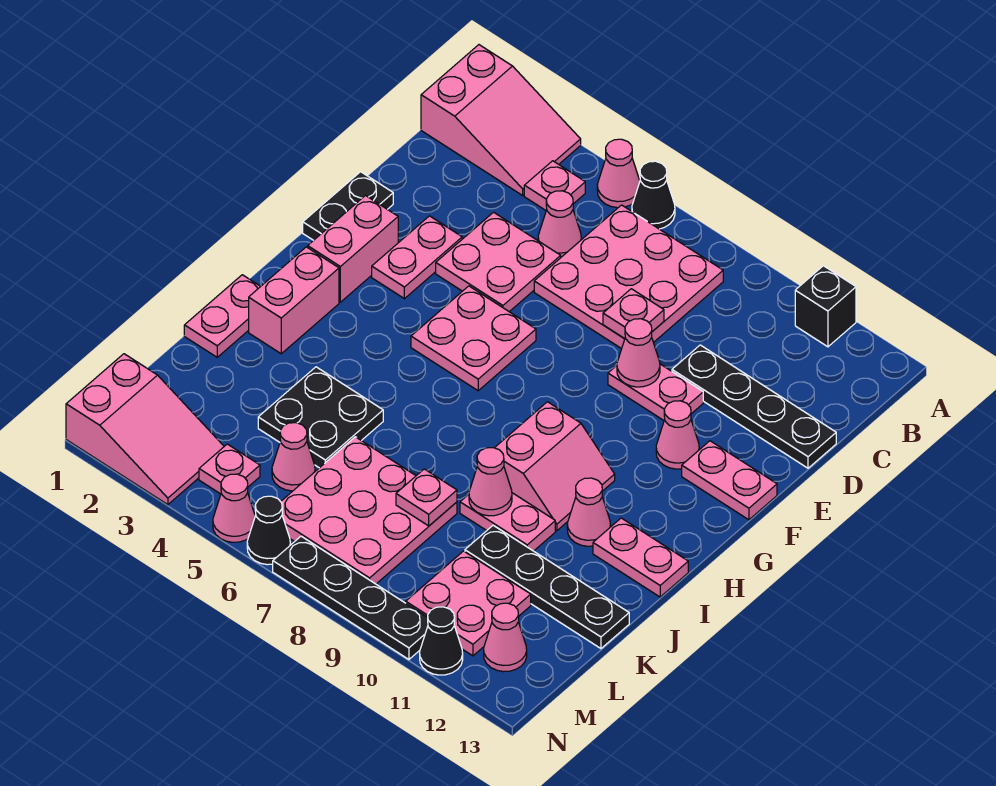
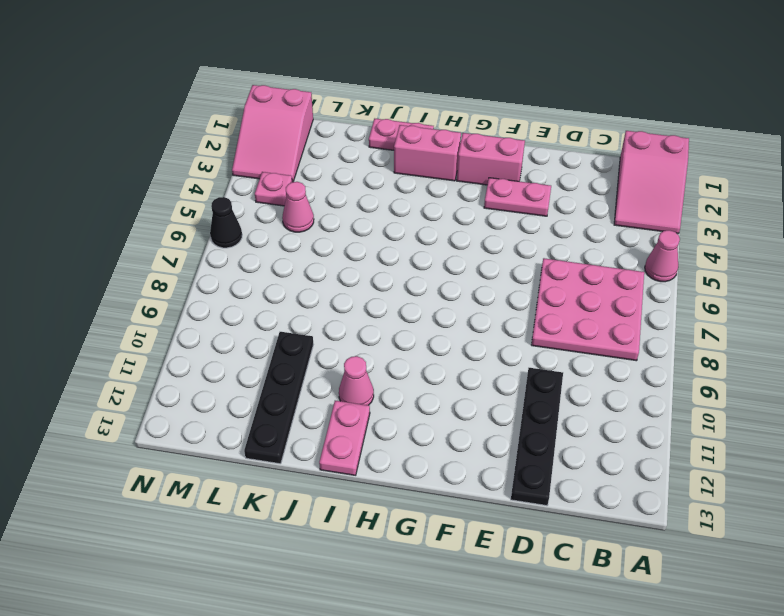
none -> black cone A6 level 1
none -> black brick A11 level 1
none -> pink plate B4 level 1
none -> pink cone C5 level 1

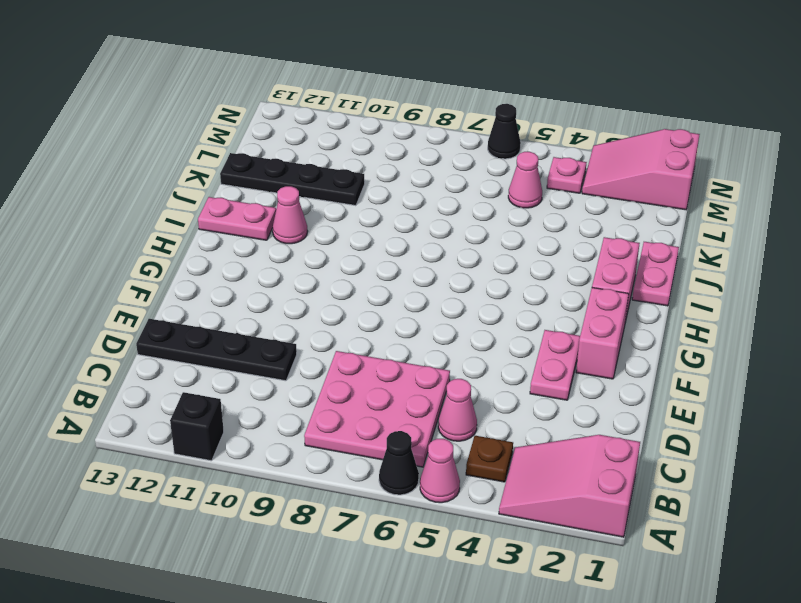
brown plate B4 level 1 -> pink plate B4 level 1
none -> pink plate D4:E5 level 1
none -> black plate E1:F1 level 1
none -> pink plate E9:E10 level 1
none -> pink plate F5:G6 level 1

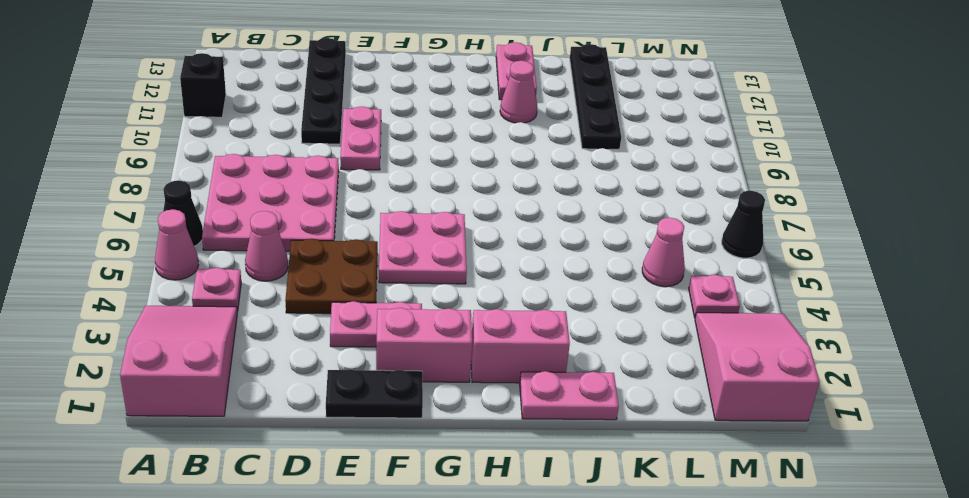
brown plate D4:E5 level 1 -> pink plate D4:E5 level 1
none -> pink cone F11 level 1
none -> pink plate F12:F13 level 1
none -> pink slope H9:I10 level 1 top 9
none -> black plate J4:K5 level 1

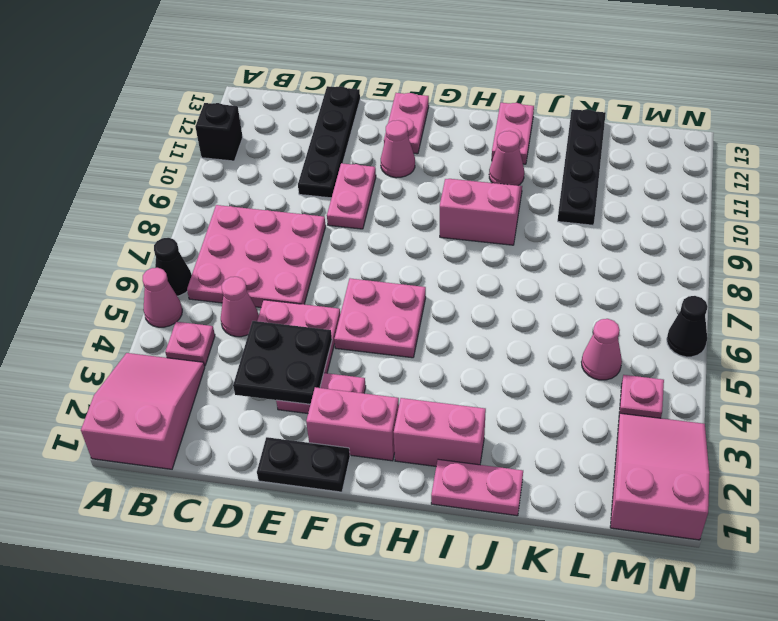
black plate D3:E4 level 2 -> black plate J4:K5 level 1
none -> pink plate J9:J10 level 1
none -> pink plate K6:M8 level 1
none -> pink plate L10:M11 level 1
none -> pink cone M12 level 1

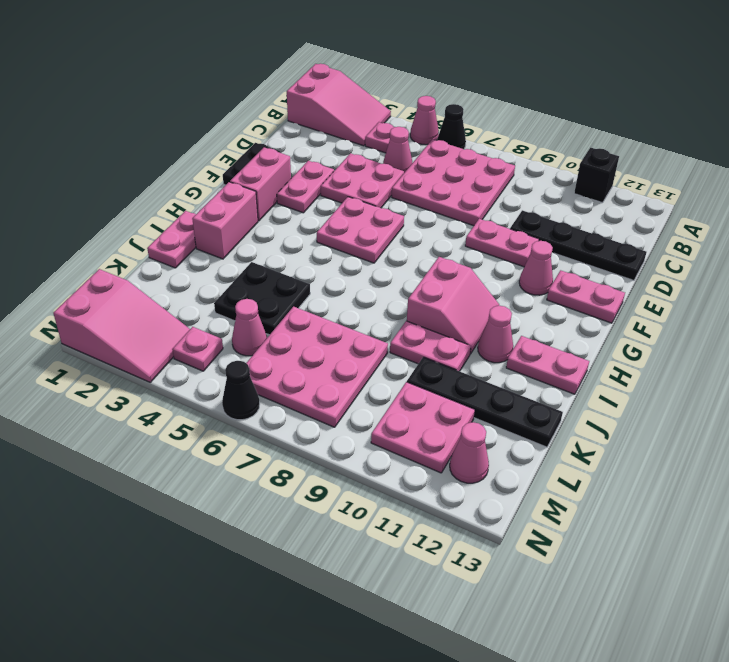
none -> pink cone N5 level 1
none -> black plate N7:N10 level 1
none -> black cone N11 level 1
none -> pink plate D8 level 2

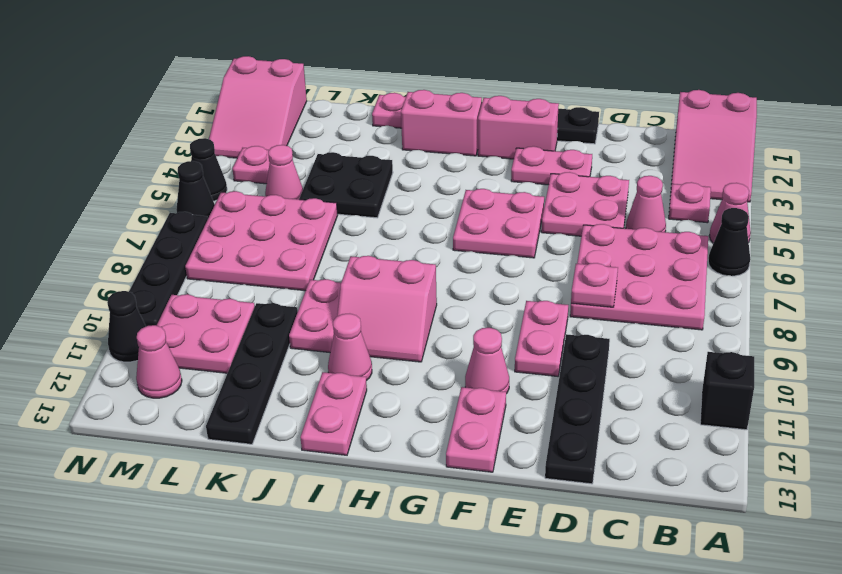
black cone N5 level 1 -> pink cone N5 level 1
none -> pink cone E9 level 2
none -> pink cone J9 level 2
none -> pink plate K8 level 2

